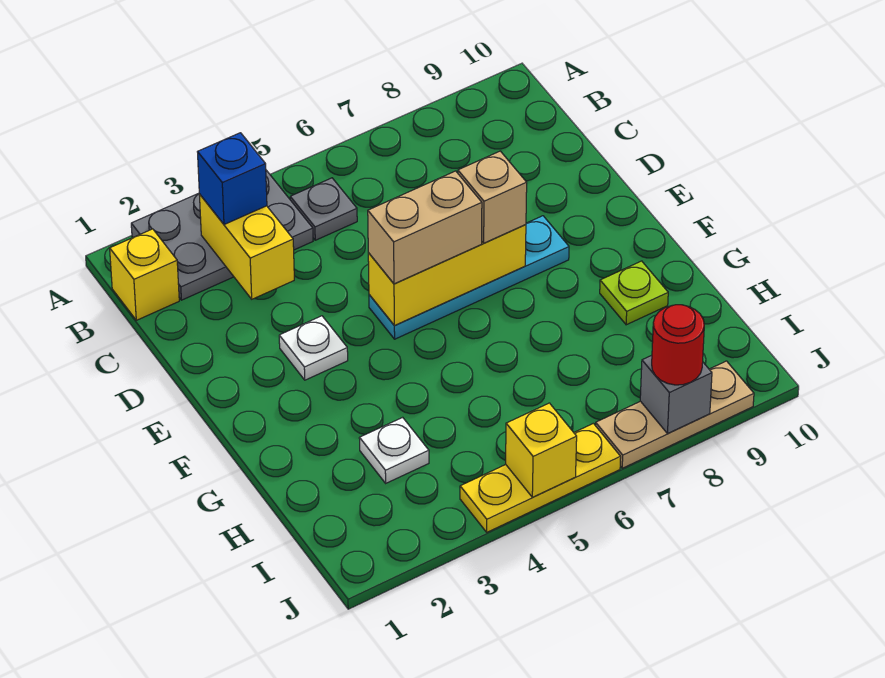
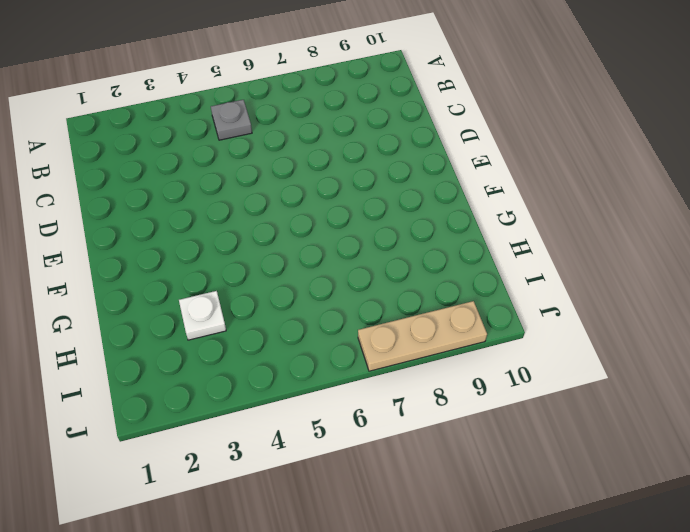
none -> grey plate A2:B4 level 1
none -> yellow brick B1 level 1
none -> white plate E3 level 1

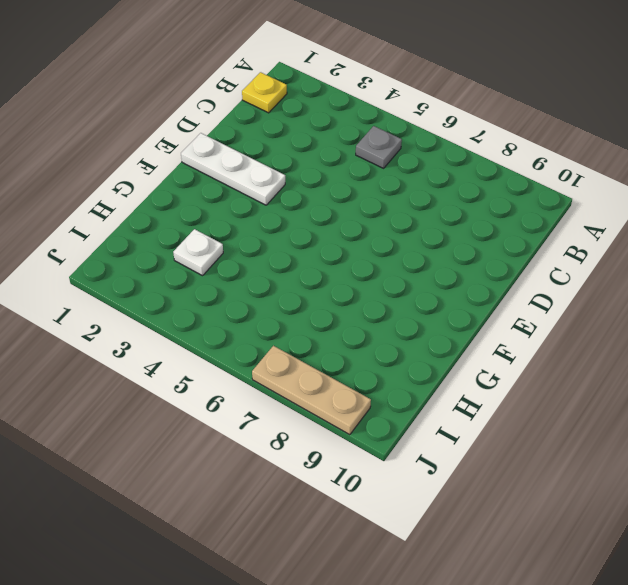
yellow plate B1 level 1 -> yellow brick B1 level 1
white plate E1:E3 level 1 -> white plate E3 level 1
none -> grey plate A2:B4 level 1
none -> cyan plate E5:E8 level 1
none -> lime plate G9 level 1

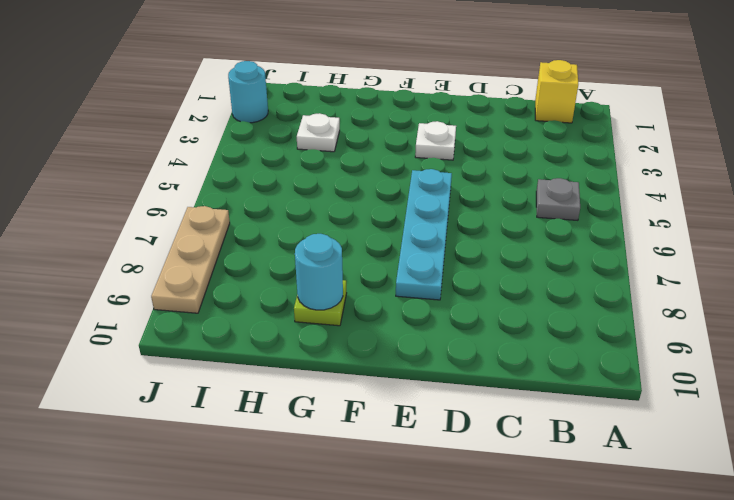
cyan round brick G9 level 2 -> none
cyan round brick J2 level 1 -> none
none -> grey plate A2:B4 level 1
none -> yellow plate J4:J6 level 1
none -> yellow brick B3:C3 level 2

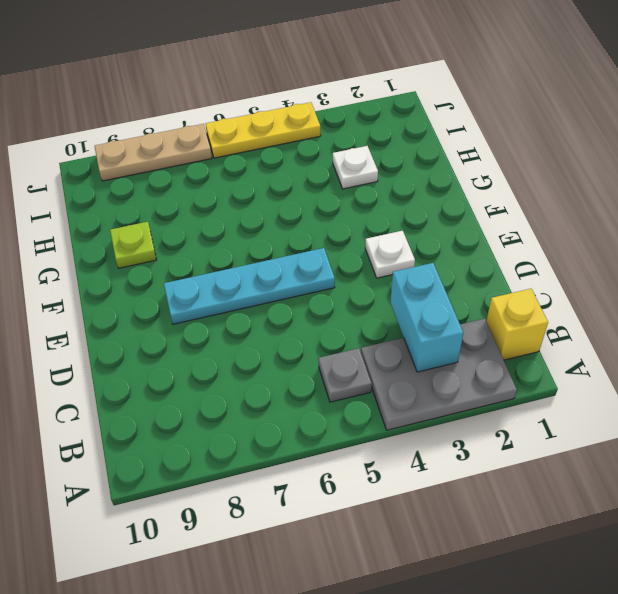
cyan brick B3:C3 level 2 -> yellow brick B3:C3 level 2
none -> yellow brick E5:E7 level 2
none -> yellow brick J5 level 2
none -> grey brick J8 level 2

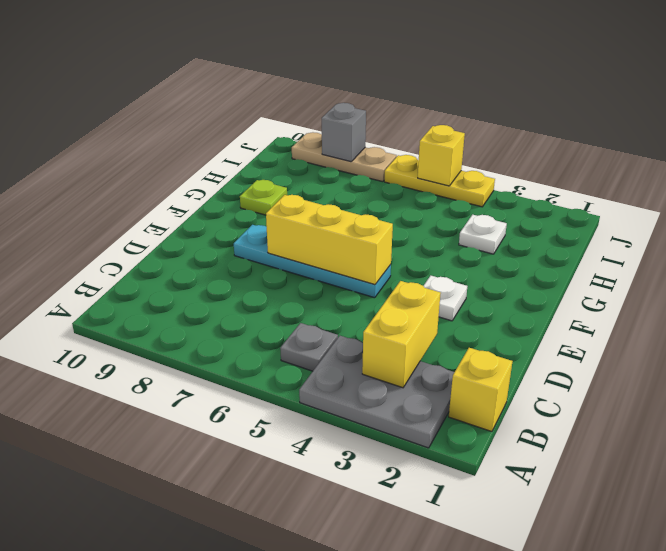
none -> blue brick B3 level 3
none -> tan brick E5:E6 level 3
none -> tan brick E7 level 3

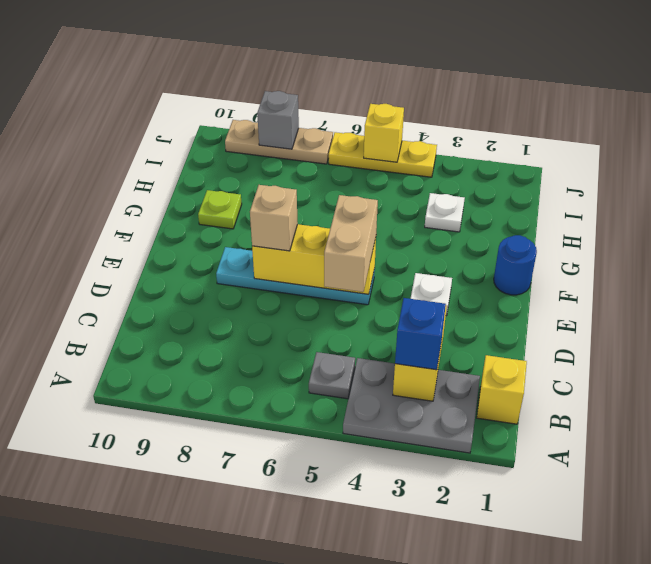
tan brick D5:E5 level 3 -> tan brick E5:E6 level 3
blue round brick F1 level 1 -> none
none -> red round brick J8 level 3

